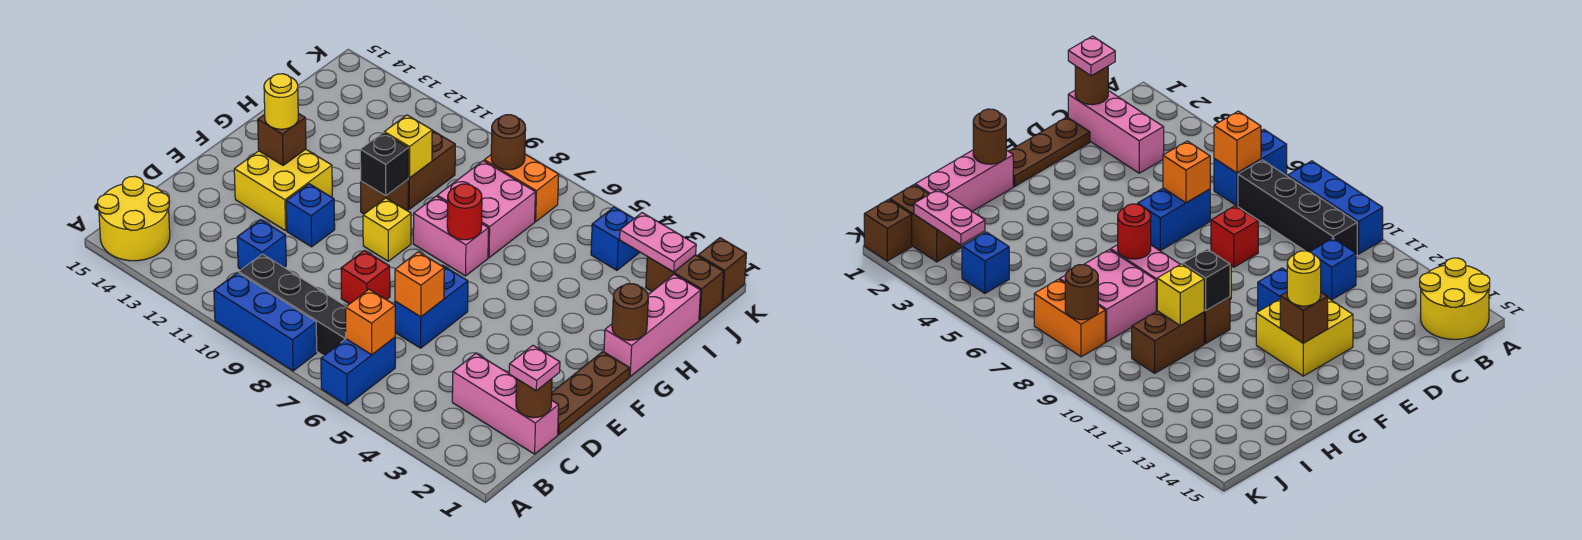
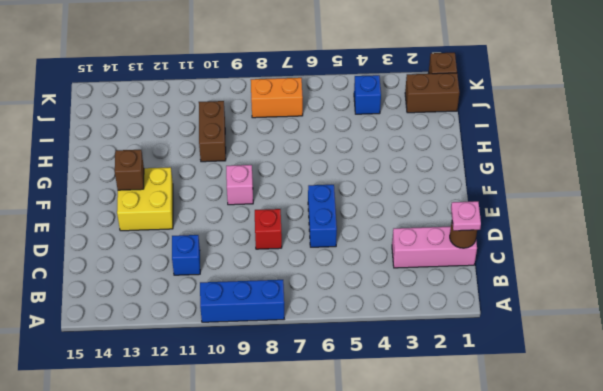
pink brick F9 level 1 -> yellow brick F9 level 1
none -> blue brick A6:B6 level 1
none -> yellow round brick A14:B15 level 1
none -> black brick B7:B10 level 1
none -> brown plate D1:F1 level 1

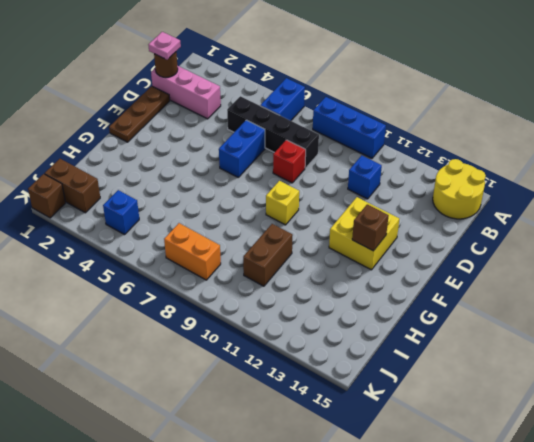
black brick C5:C8 level 1 -> black brick B7:B10 level 1
none -> blue brick E11 level 1
none -> pink brick G1:I1 level 1
none -> pink brick G7:G8 level 1
none -> brown brick G10 level 1

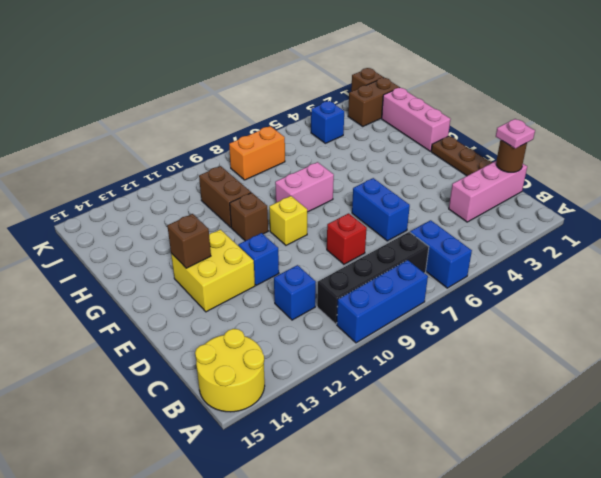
none -> pink brick H7:I8 level 1
none -> orange brick B6 level 2
none -> orange brick D6 level 2
none -> brown round brick G1 level 2

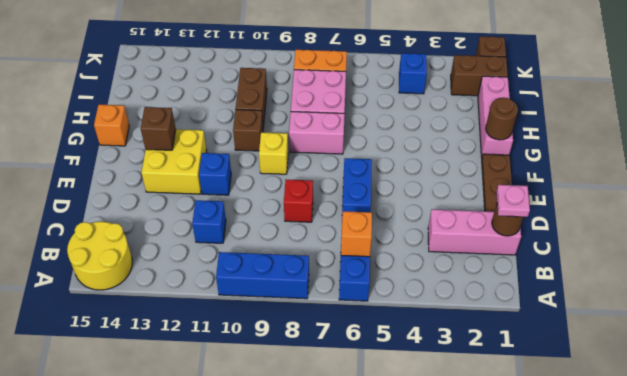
orange brick G15 level 1 -> orange brick D6 level 2
none -> black brick B7:B10 level 1
none -> red round brick G7 level 2
none -> black brick G10 level 2
none -> yellow brick H10 level 2

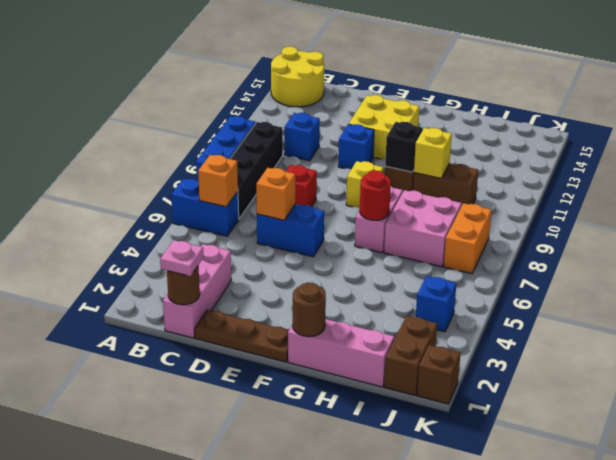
none -> brown brick F13 level 2
none -> pink plate J2:J3 level 2
none -> brown round brick J8 level 2
none -> yellow round brick F13 level 3

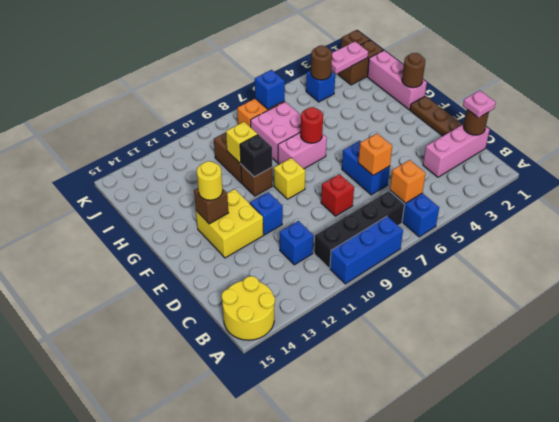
brown round brick J4 level 2 -> brown round brick J8 level 2
blue brick J7 level 2 -> none

